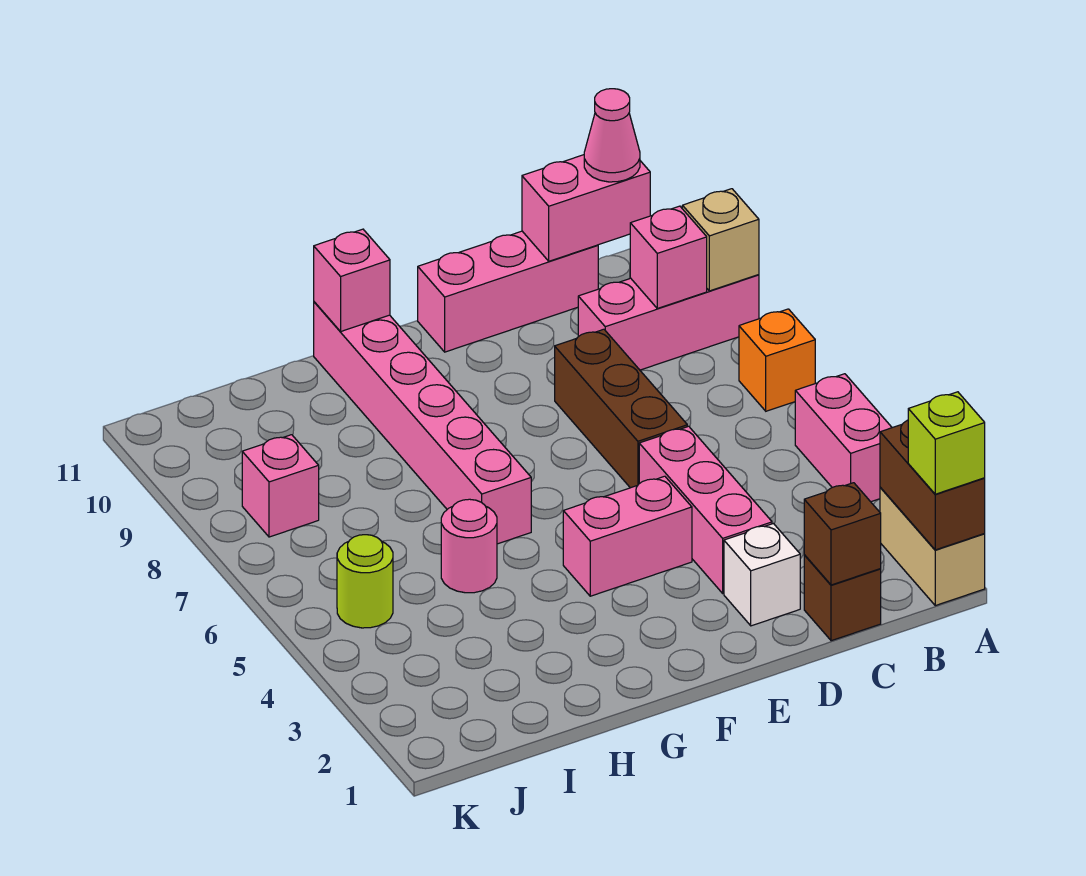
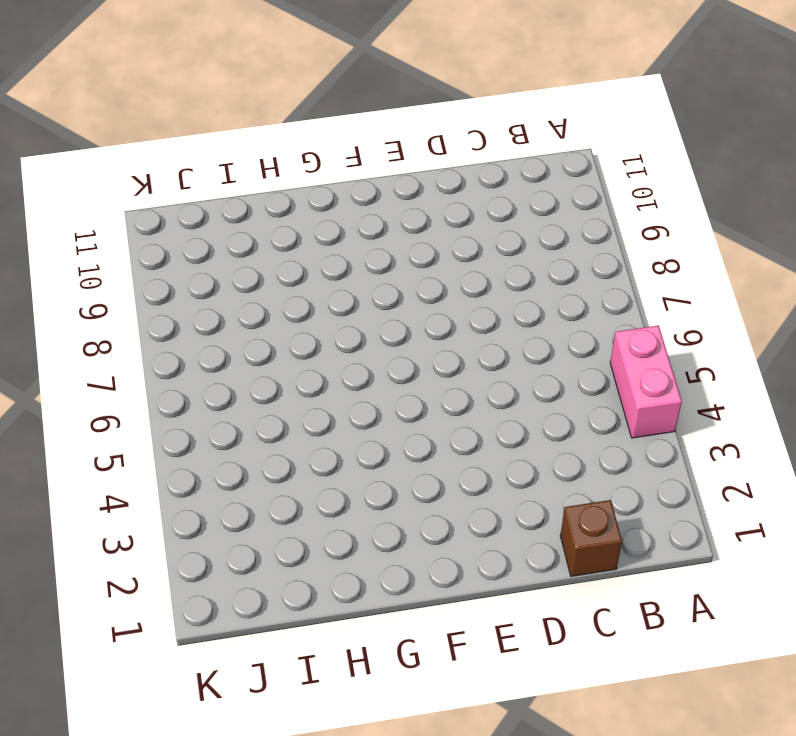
none -> tan brick A1:A2 level 1
none -> orange brick A7 level 1
none -> pink brick A9:C9 level 1

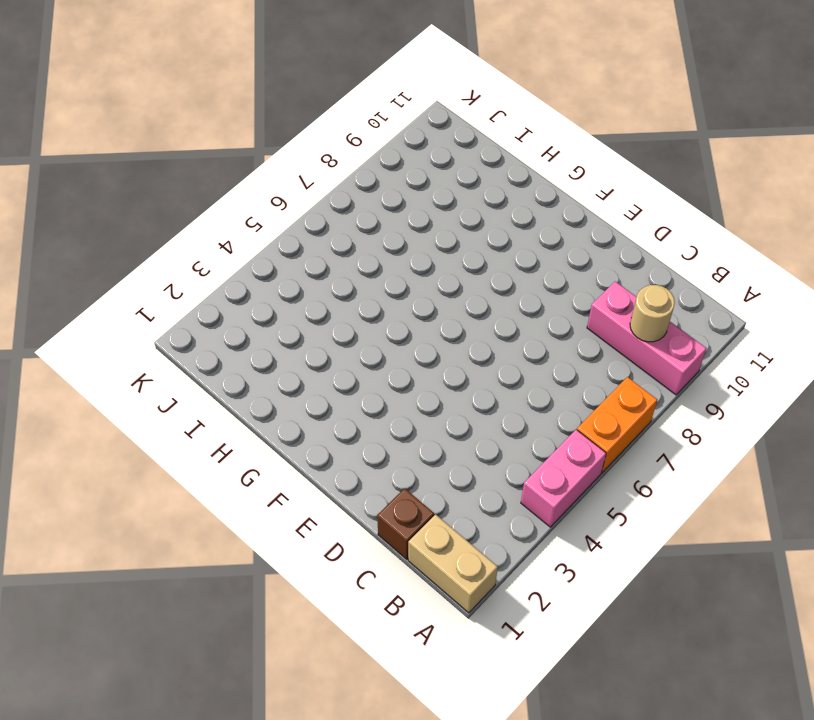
tan brick A1:B1 level 1 -> tan brick A1:A2 level 1
orange brick A6:A7 level 1 -> orange brick A7 level 1
tan round brick B9 level 2 -> pink brick B9 level 2
none -> pink brick C11:E11 level 1
none -> white brick D2 level 1
none -> pink brick D3:D5 level 1

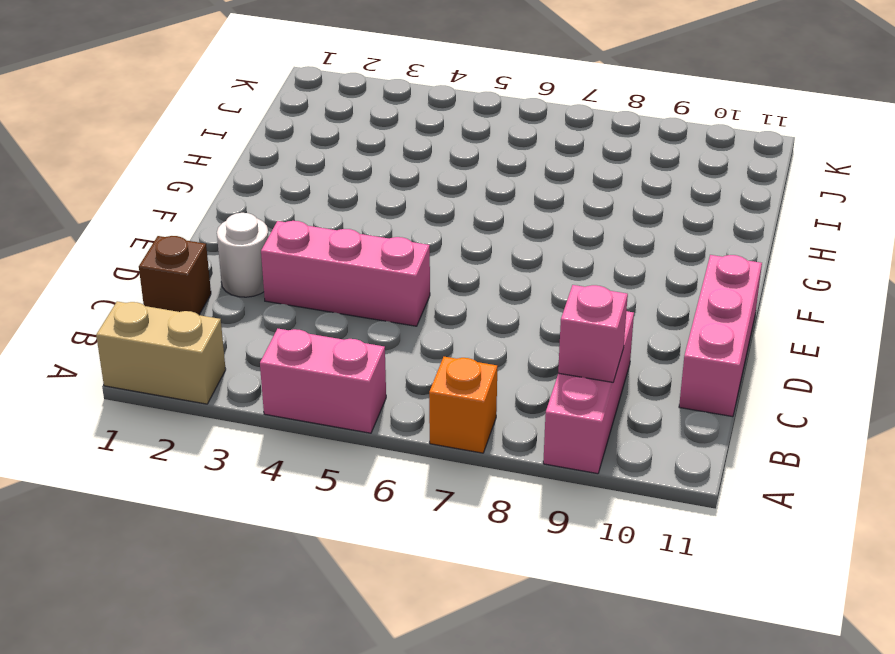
white round brick D2 level 1 -> white brick D2 level 1
none -> brown brick D6:D8 level 1
none -> pink brick E4:F4 level 1
none -> pink brick G6:G11 level 1

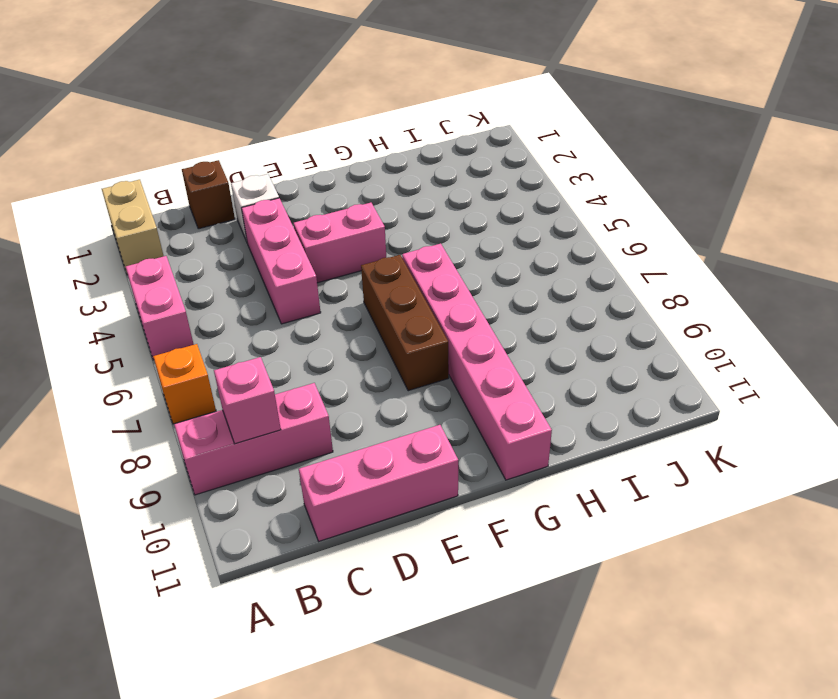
brown brick F6:F8 level 1 -> brown brick D6:D8 level 1
none -> pink round brick H5 level 1
none -> lime round brick J5 level 1
none -> pink brick J8 level 1

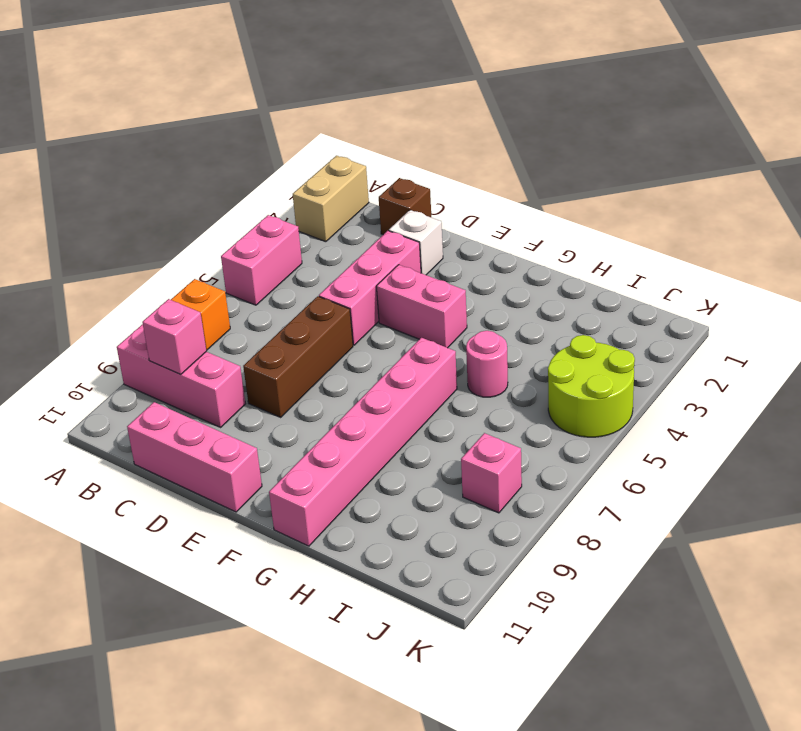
lime round brick J4:K5 level 1 -> lime round brick J5 level 1
none -> brown brick A1:A2 level 2
none -> tan brick A9 level 2
none -> pink brick B11:C11 level 2

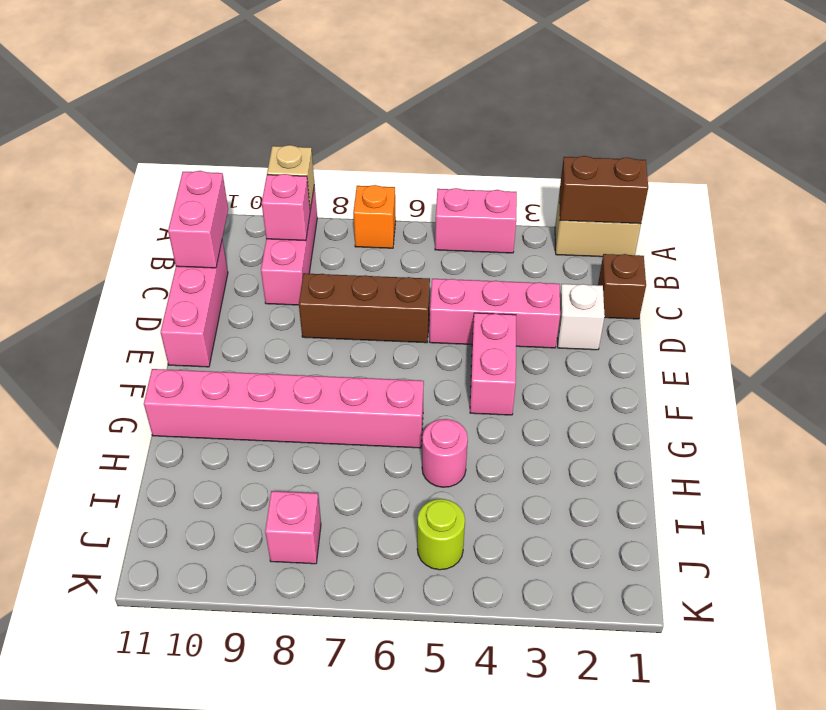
none -> brown brick C1 level 2
none -> pink brick G11 level 2
none -> lime brick A1 level 3

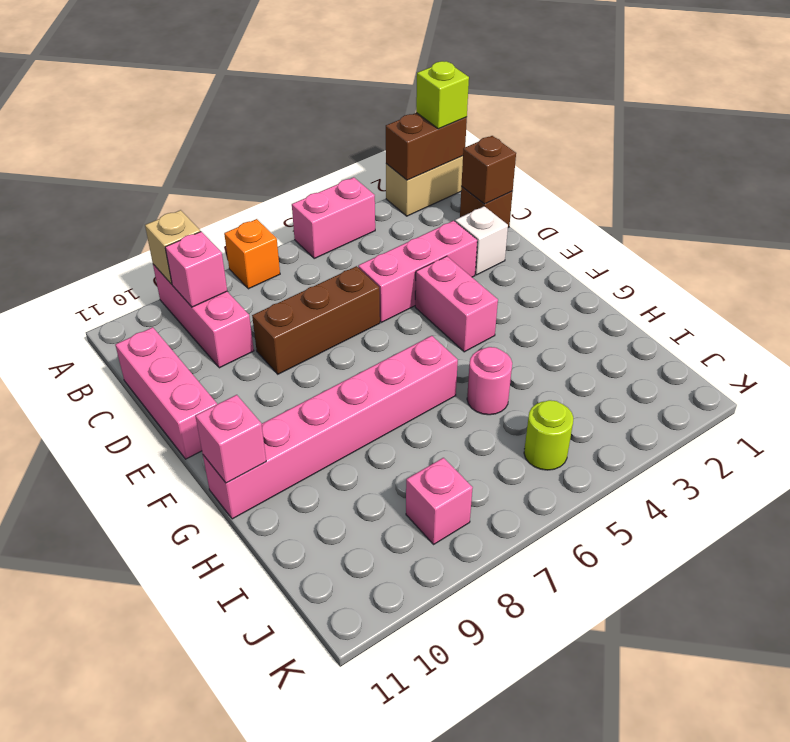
none -> pink brick B11:C11 level 2
none -> pink cone B11 level 3

